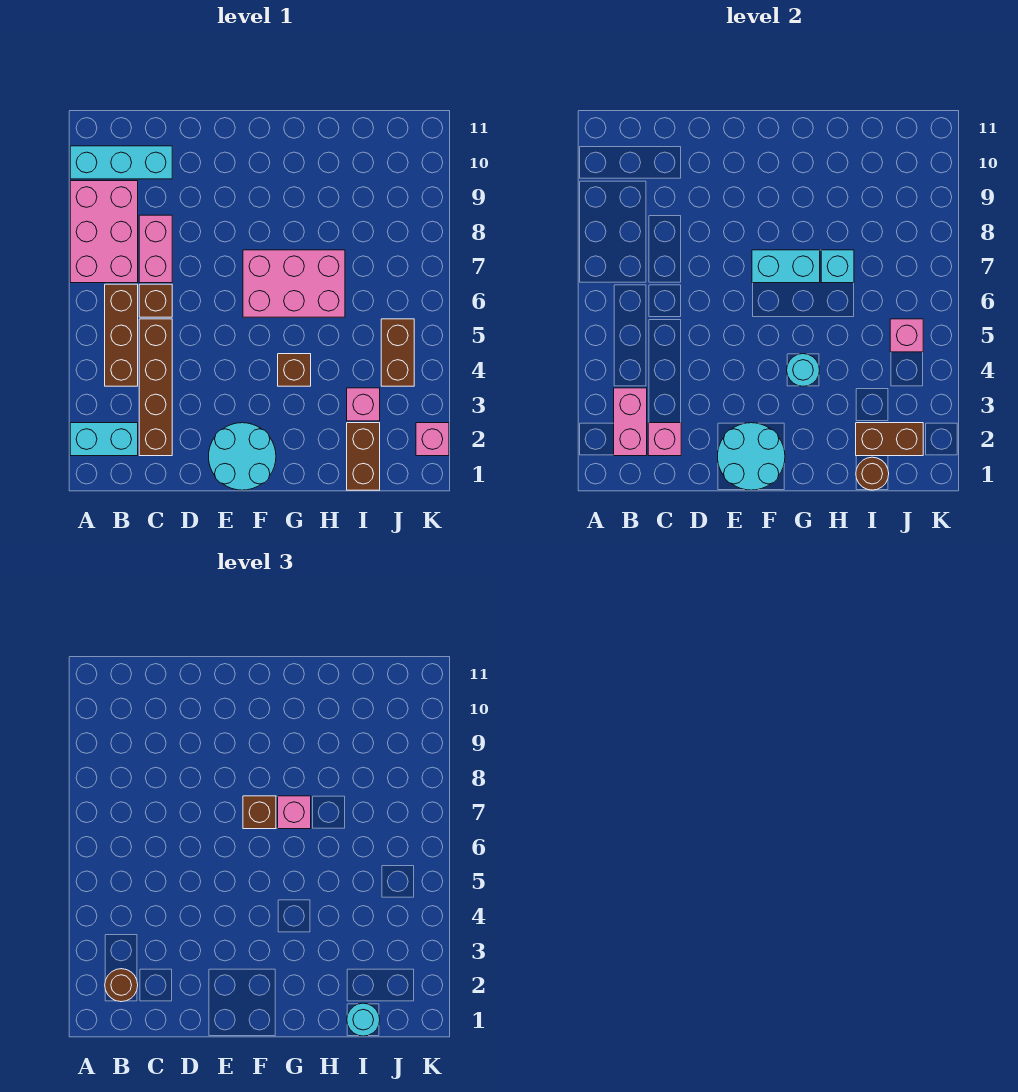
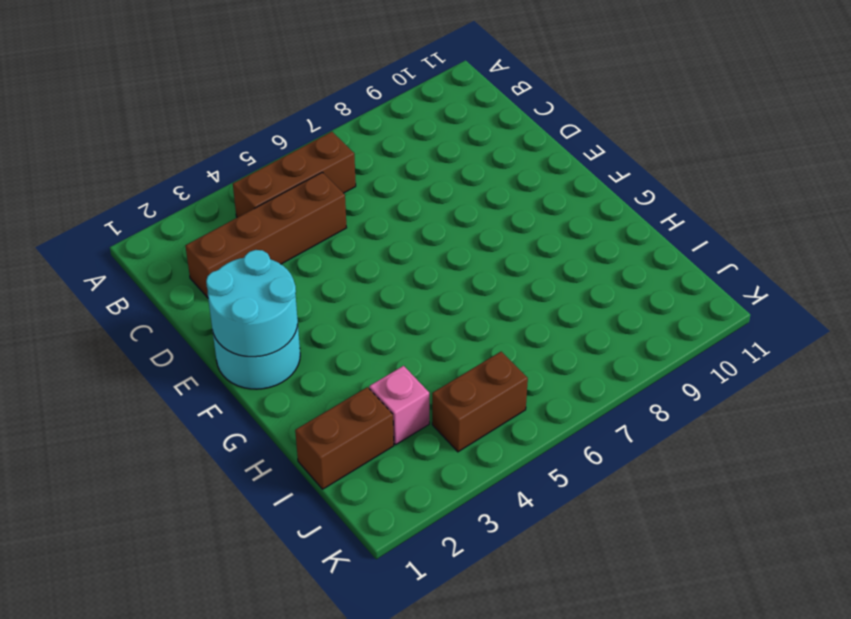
none -> cyan brick A2:B2 level 1
none -> pink brick A7:B9 level 1
none -> cyan brick A10:C10 level 1

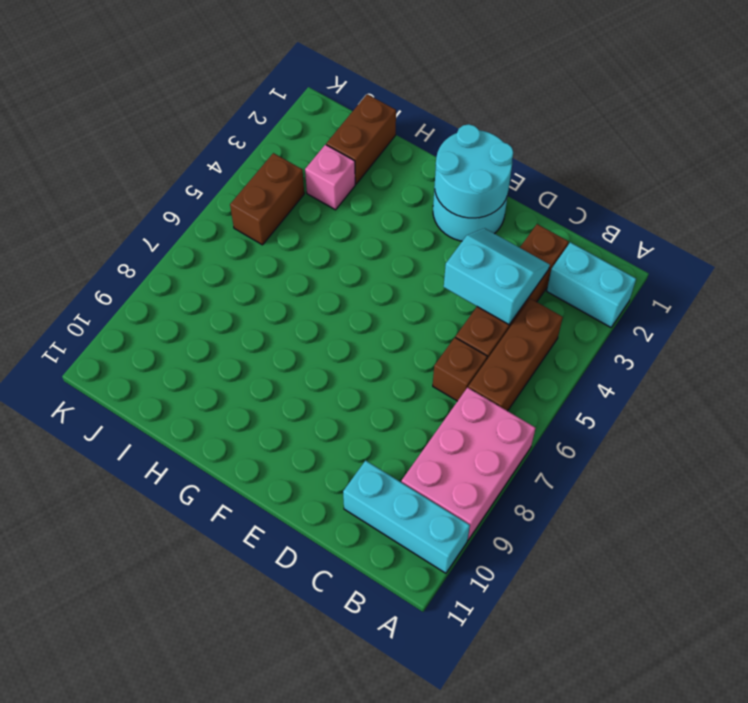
cyan slope C3:D4 level 2 top 4 -> none
none -> pink brick C7:C8 level 1
none -> pink brick F6:H7 level 1
none -> brown brick G4 level 1

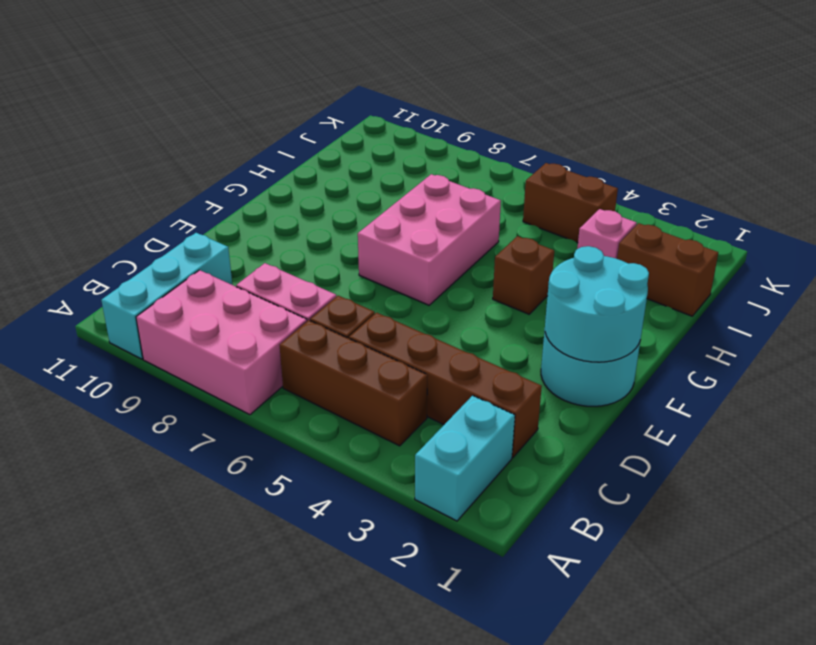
none -> pink brick K2 level 1
none -> pink brick B2:B3 level 2
none -> pink brick C2 level 2

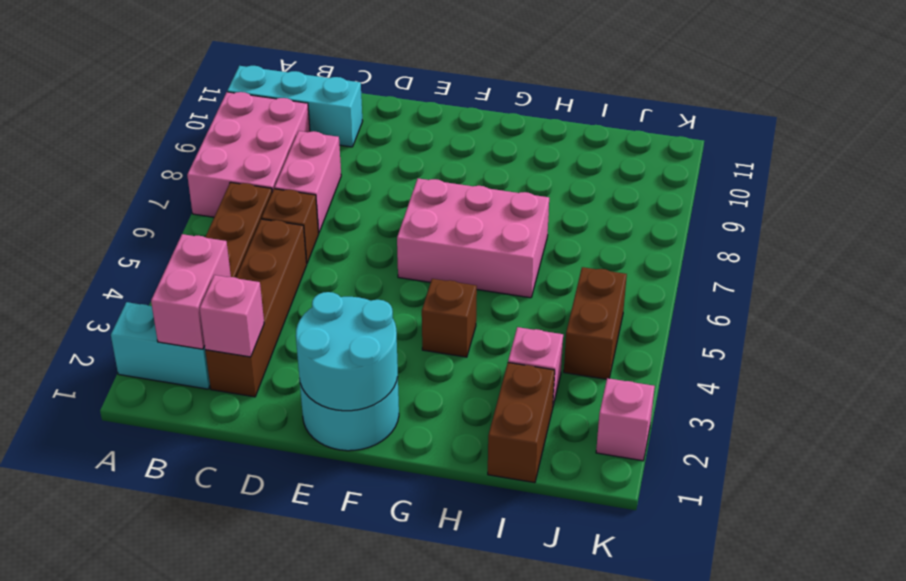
none -> cyan brick F7:G7 level 2
none -> cyan round brick G4 level 2
none -> cyan brick H7 level 2

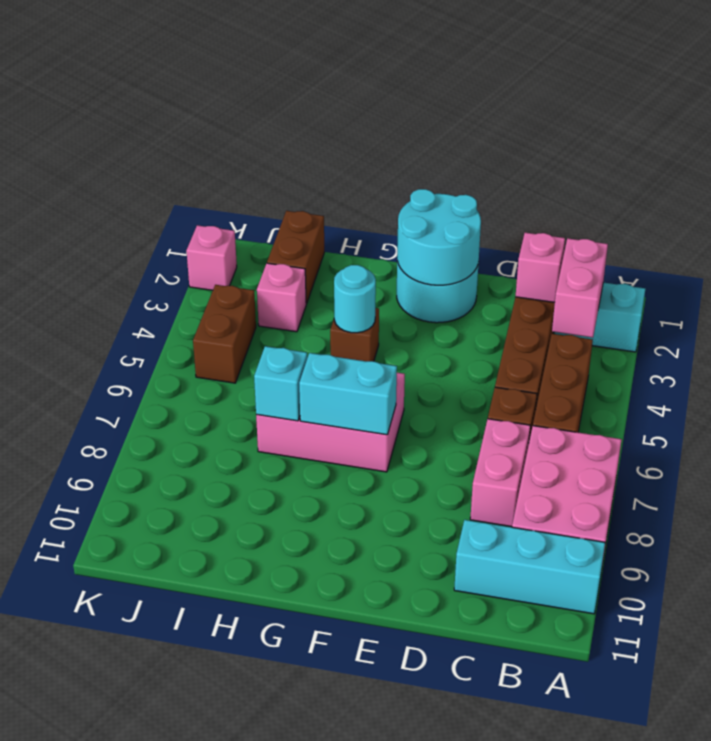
none -> brown round brick I1 level 2
none -> brown brick I2:J2 level 2
none -> pink brick J5 level 2

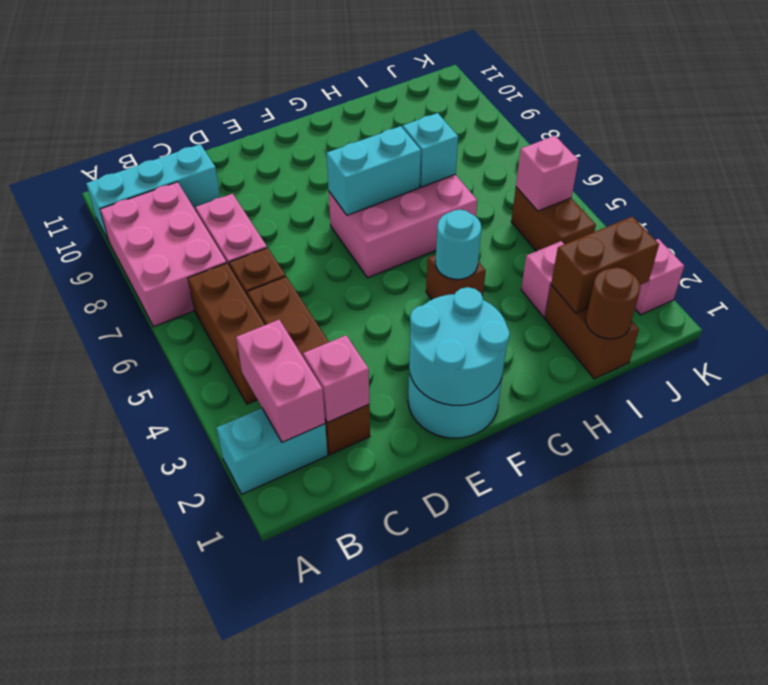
none -> brown round brick B2 level 3
none -> brown brick F7 level 3
none -> pink brick G7 level 3

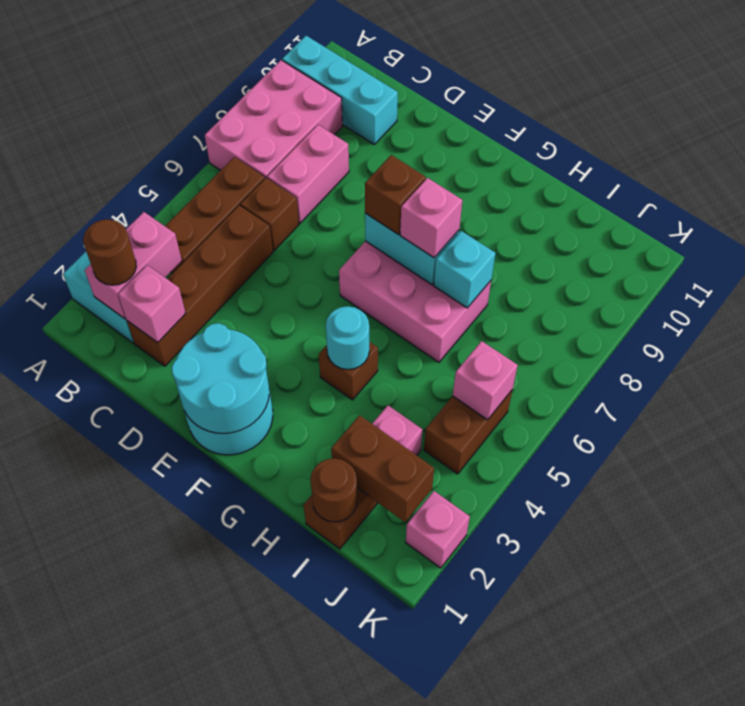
none -> cyan round brick I1 level 3

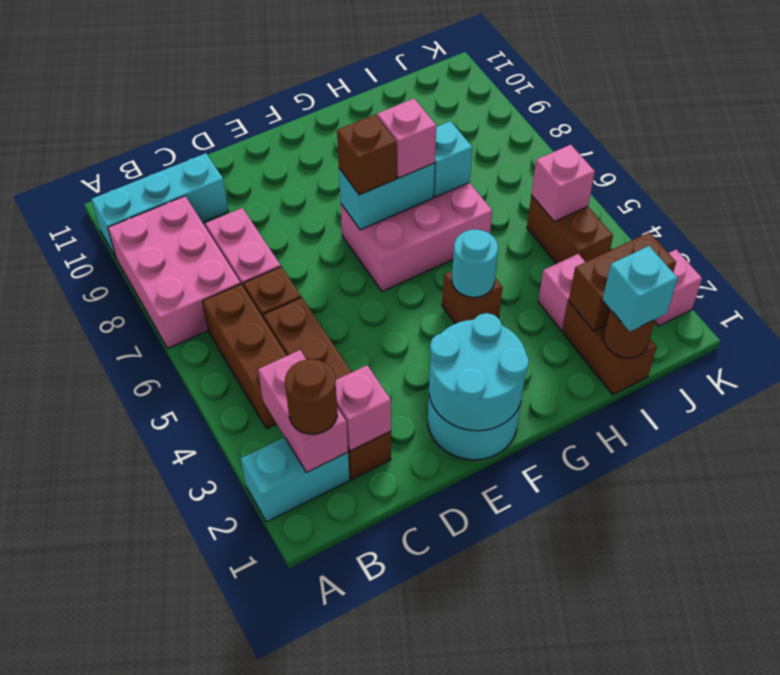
cyan brick I1 level 3 -> cyan round brick I1 level 3

